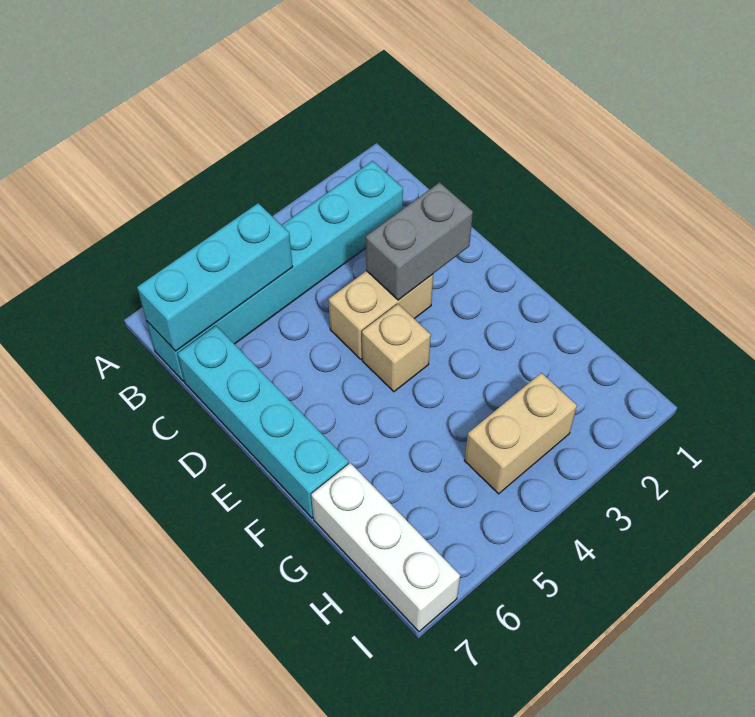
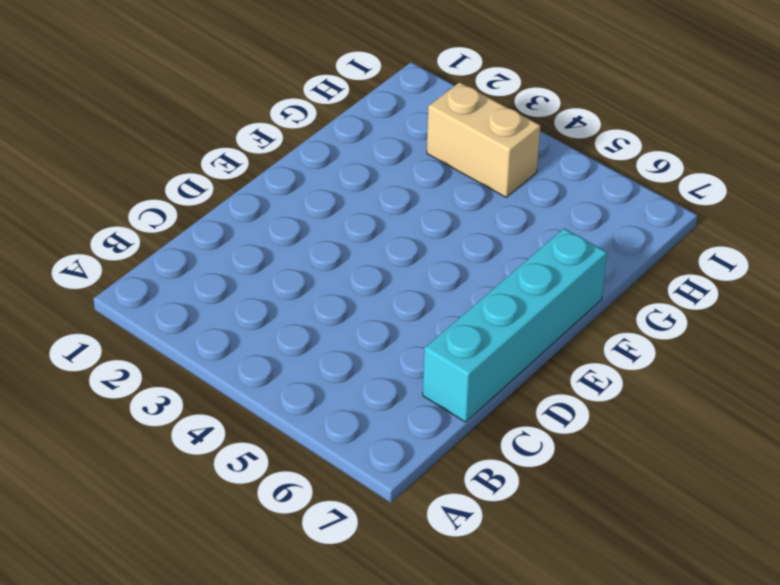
none -> cyan brick B2:B7 level 1
none -> tan brick D3:D4 level 1

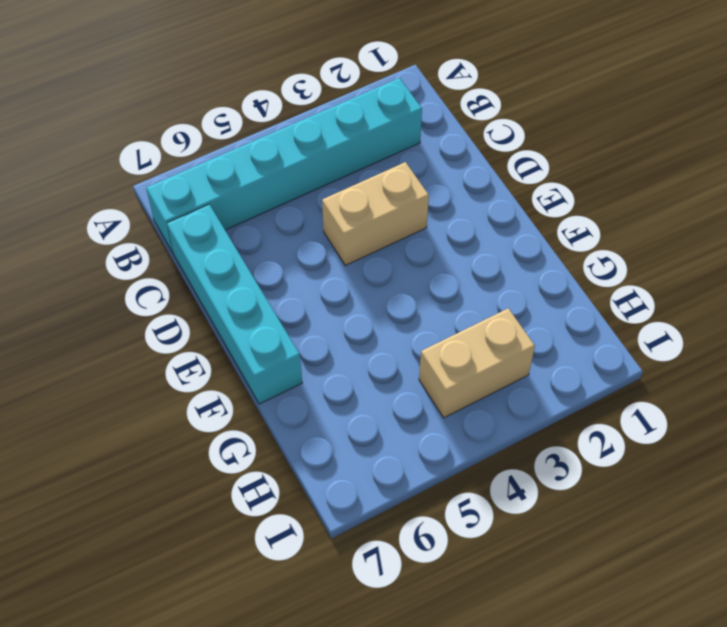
none -> tan brick E4 level 1
none -> white brick G7:I7 level 1

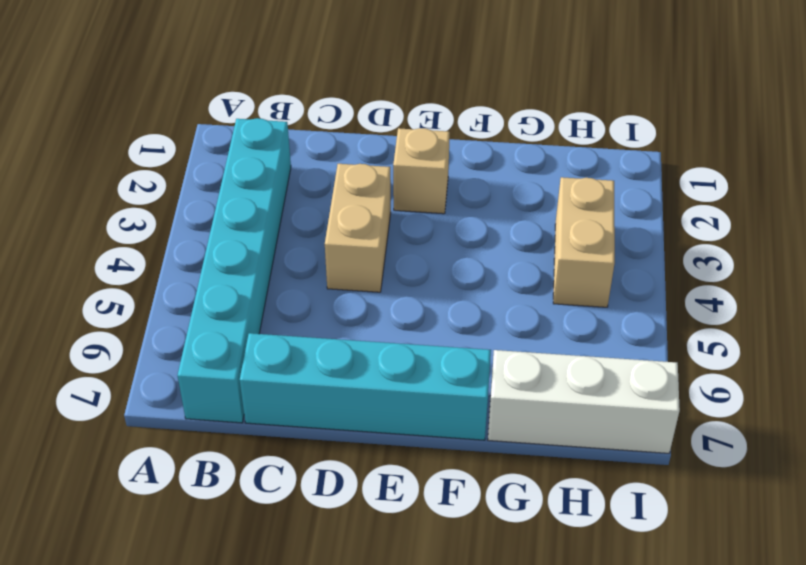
tan brick E2 level 1 -> tan brick E4 level 1
none -> cyan brick B5:B7 level 2
none -> grey brick D2:D3 level 2

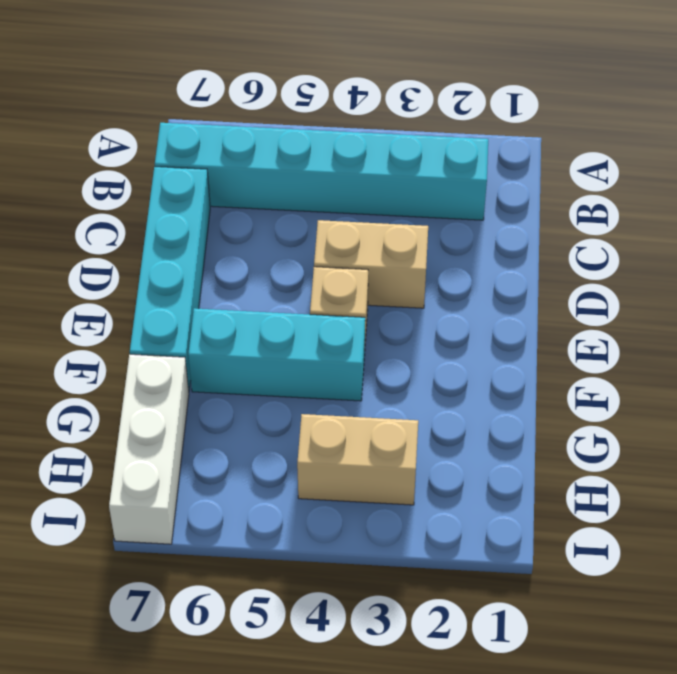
cyan brick F4:F6 level 1 -> cyan brick B5:B7 level 2
none -> grey brick D2:D3 level 2

